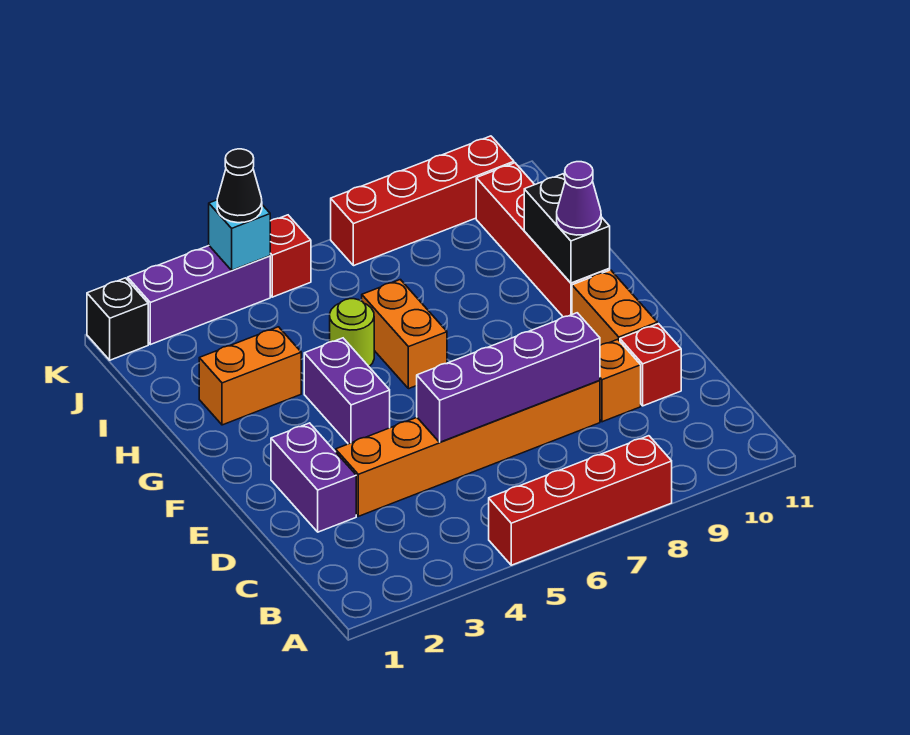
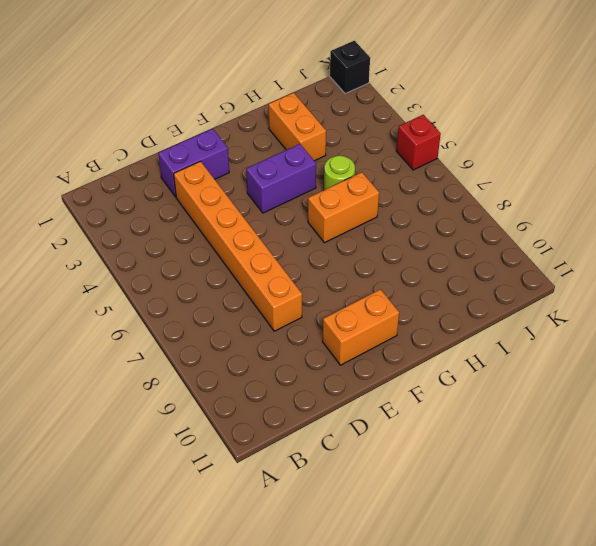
none -> red brick A5:A8 level 1
none -> orange brick D9 level 1
none -> red brick D10 level 1

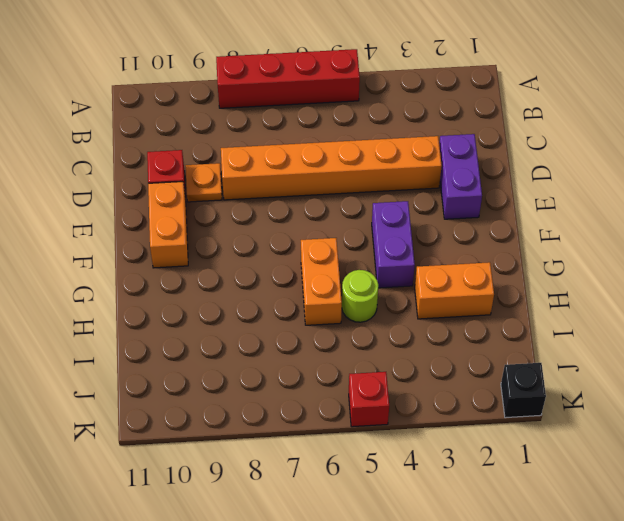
orange plate D9 level 1 -> orange brick D9 level 1
none -> red brick G10:J10 level 1
none -> purple brick K2:K4 level 1
none -> red brick K7:K10 level 1

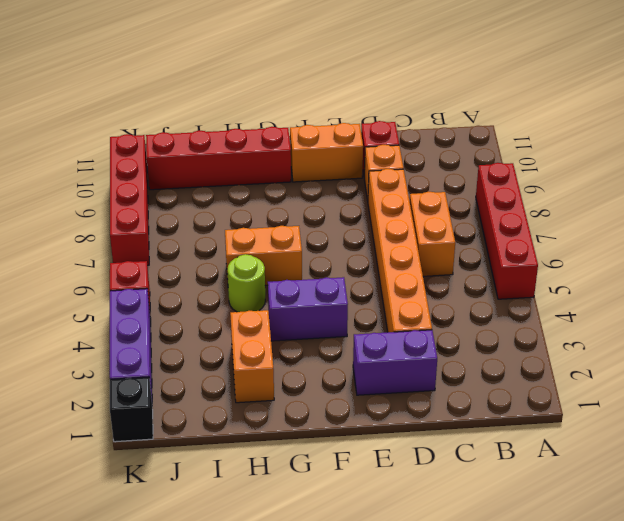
orange brick C6:C7 level 1 -> none
none -> purple brick D5:D8 level 2
none -> black brick G10:H10 level 2
none -> cyan brick K4 level 2

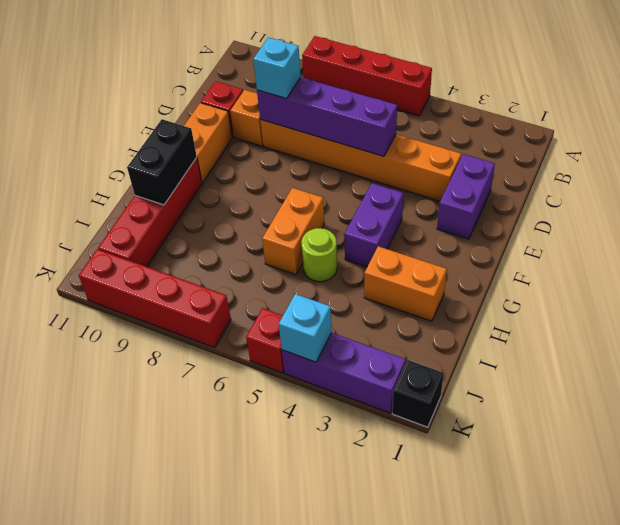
cyan brick D8 level 3 -> none
none -> purple cone G10 level 3
none -> black cone K4 level 3

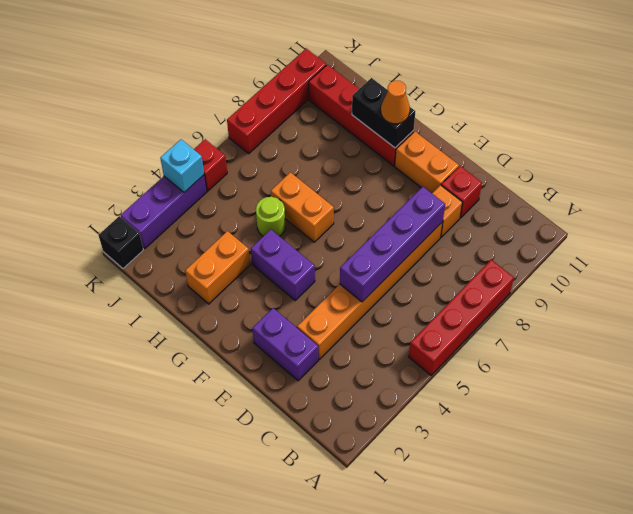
orange cone G10 level 3 -> purple cone G10 level 3
none -> black cone K4 level 3

